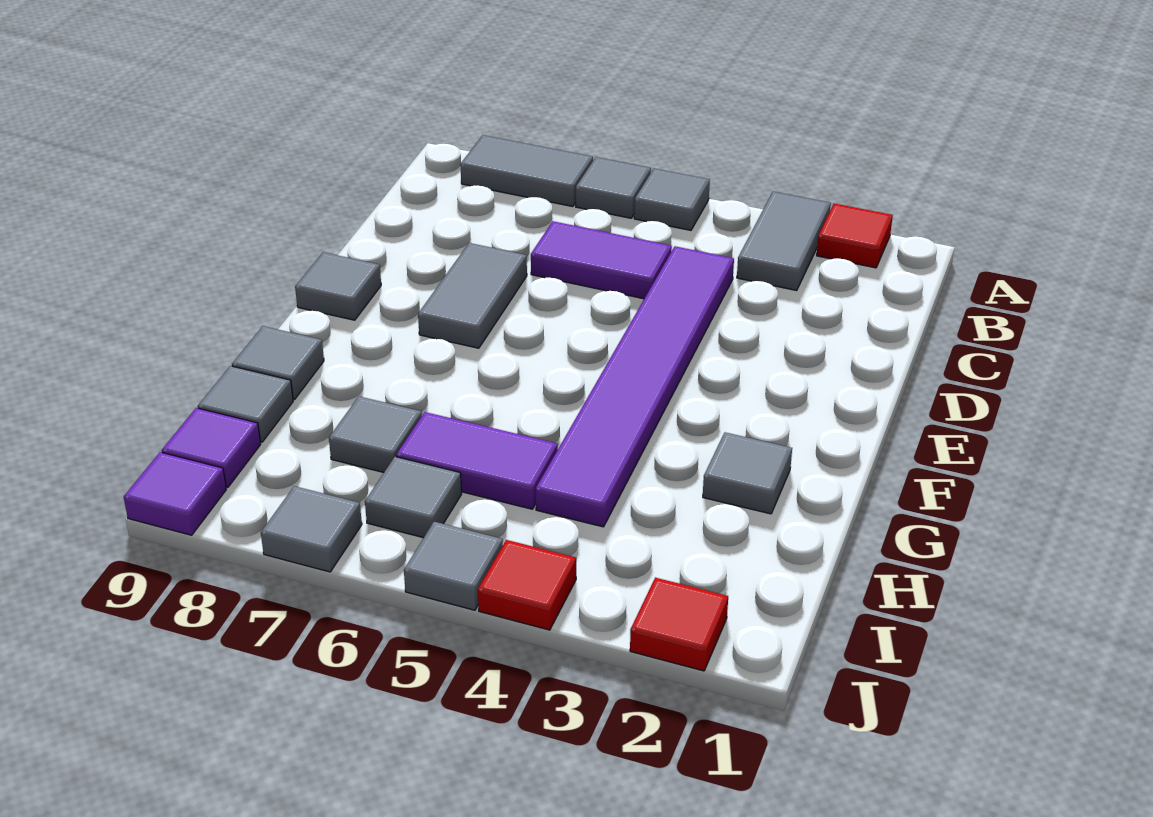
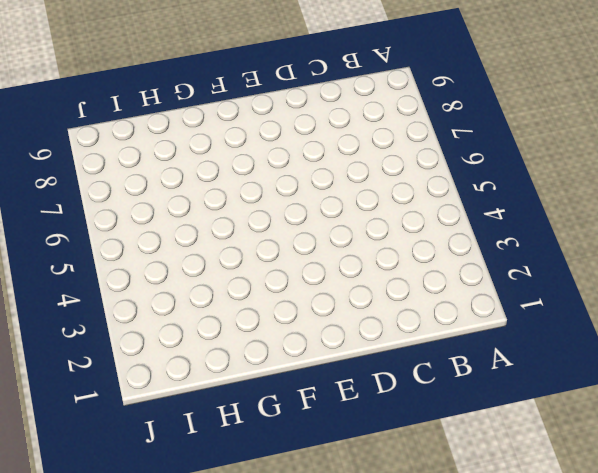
none -> red tile A2 level 1
none -> grey tile A3:B3 level 1
none -> grey tile A5 level 1

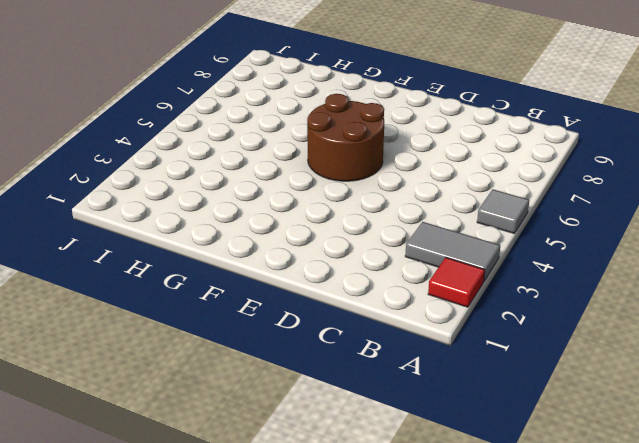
brown round brick E5:F6 level 1 -> none
none -> grey tile A6 level 1
none -> grey tile A7:A8 level 1
none -> purple tile C4:H4 level 1

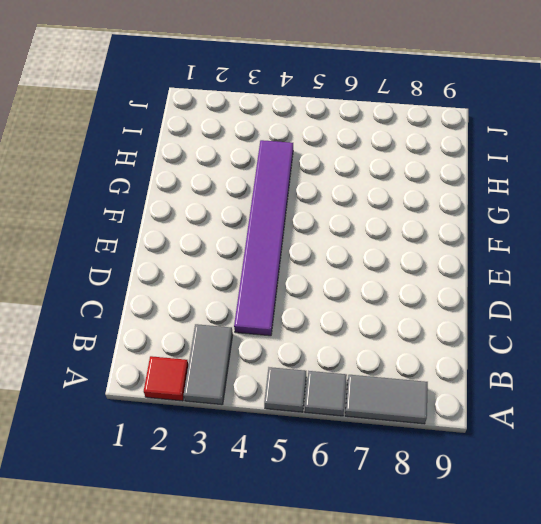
none -> purple tile C5:C6 level 1
none -> grey tile D7:E7 level 1
none -> grey tile E9 level 1

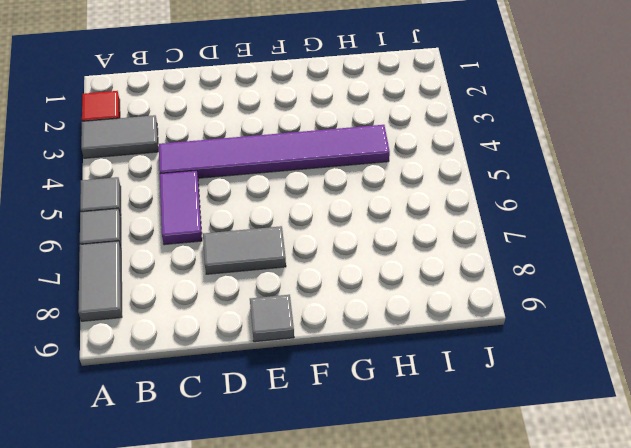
none -> grey tile G2 level 1
none -> grey tile G9 level 1
none -> purple tile H5:H6 level 1

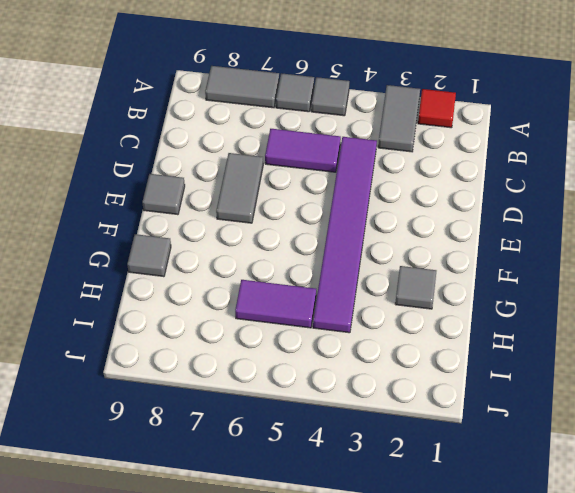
none -> grey tile H7 level 1
none -> grey tile H9 level 1
none -> grey tile I6 level 1

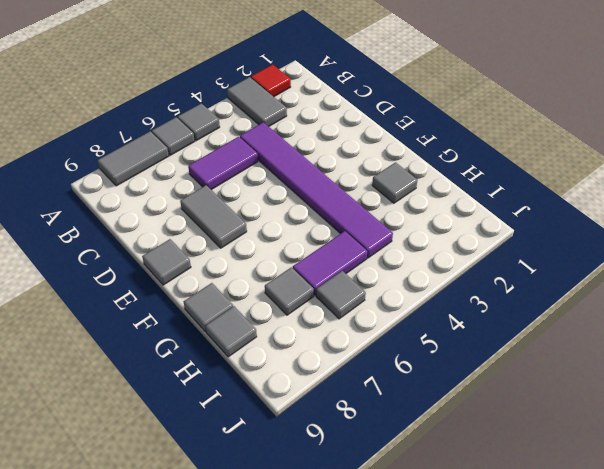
none -> purple tile I9 level 1
none -> red tile J2 level 1
none -> red tile J4 level 1

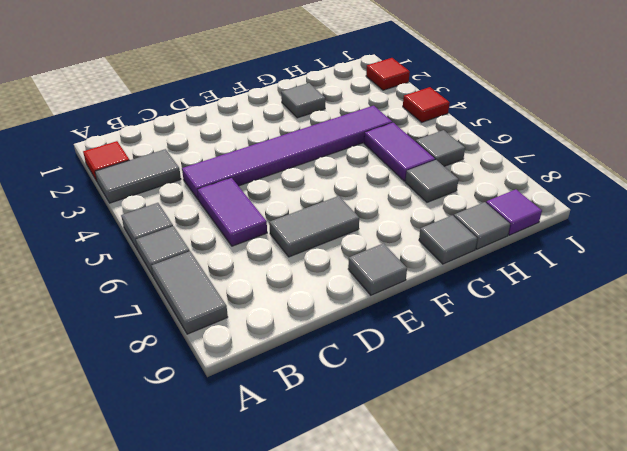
none -> grey tile J5 level 1
none -> grey tile J7 level 1
none -> purple tile J9 level 1

